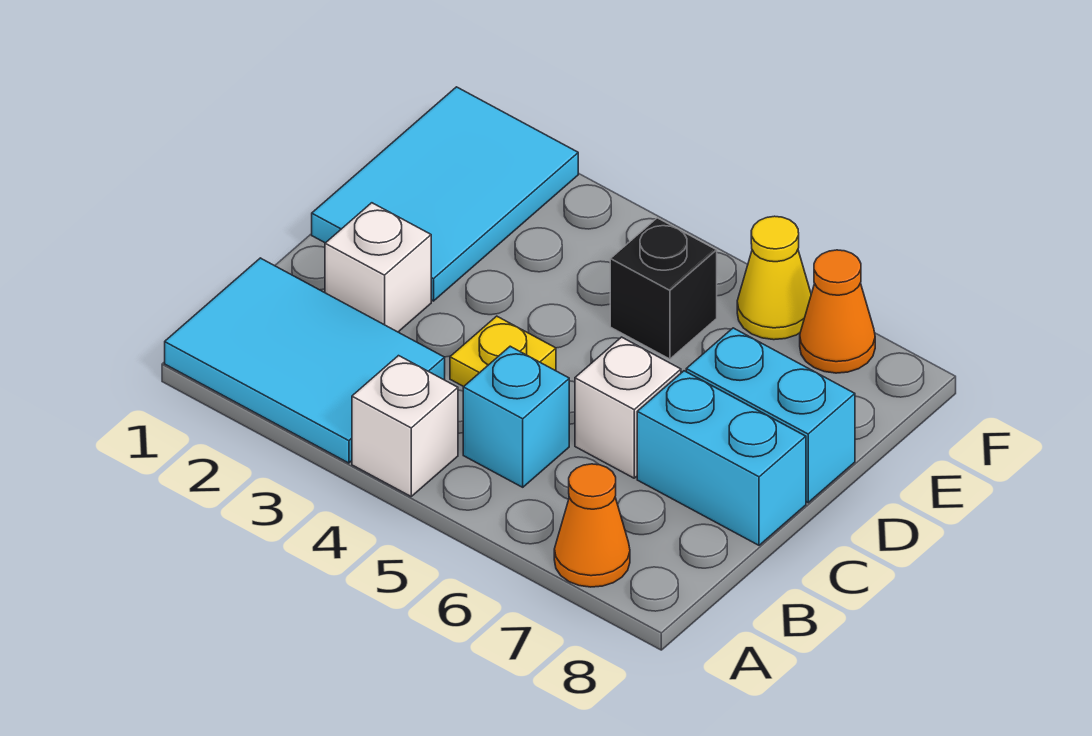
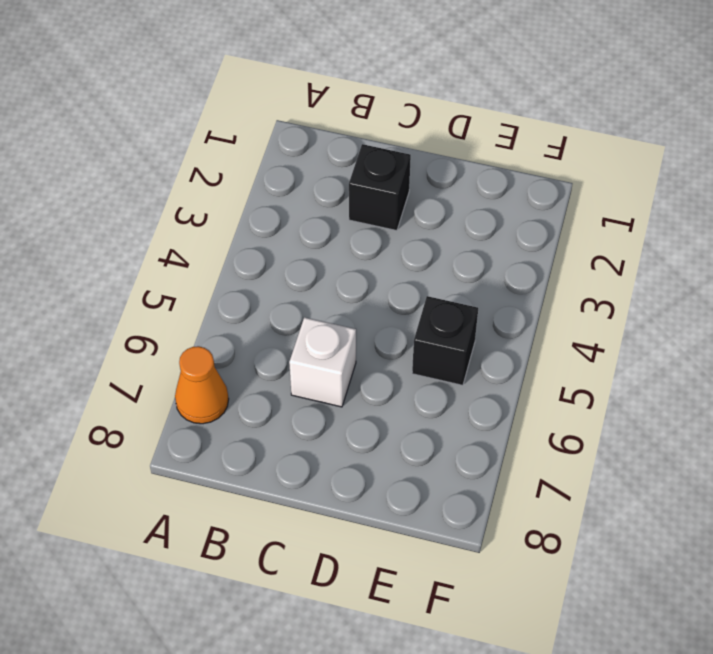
black brick C2 level 1 -> white brick C2 level 1
none -> cyan tile A1:B3 level 1
none -> white brick A4 level 1
none -> cyan brick B5 level 1

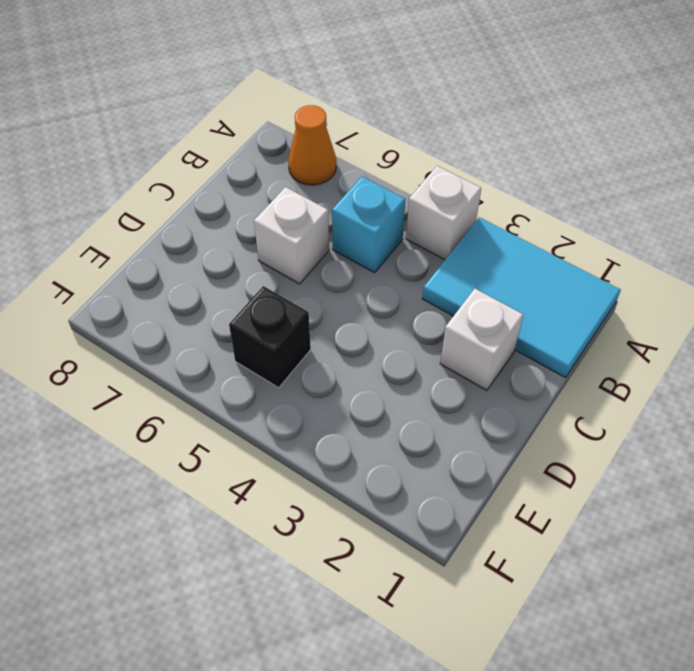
none -> yellow plate C4 level 1
none -> cyan brick C7:C8 level 1
none -> cyan tile D1:F2 level 1

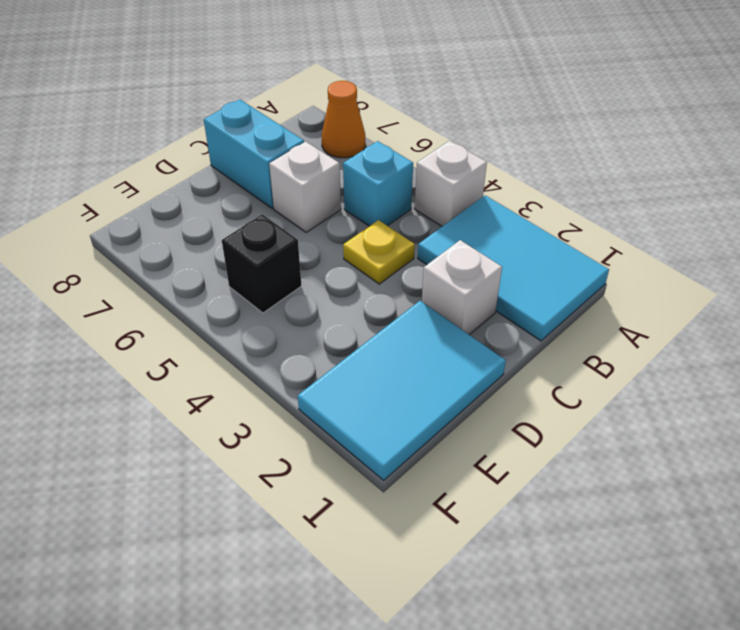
none -> cyan brick D7:D8 level 1
none -> yellow cone F6 level 1
none -> orange cone F7 level 1

